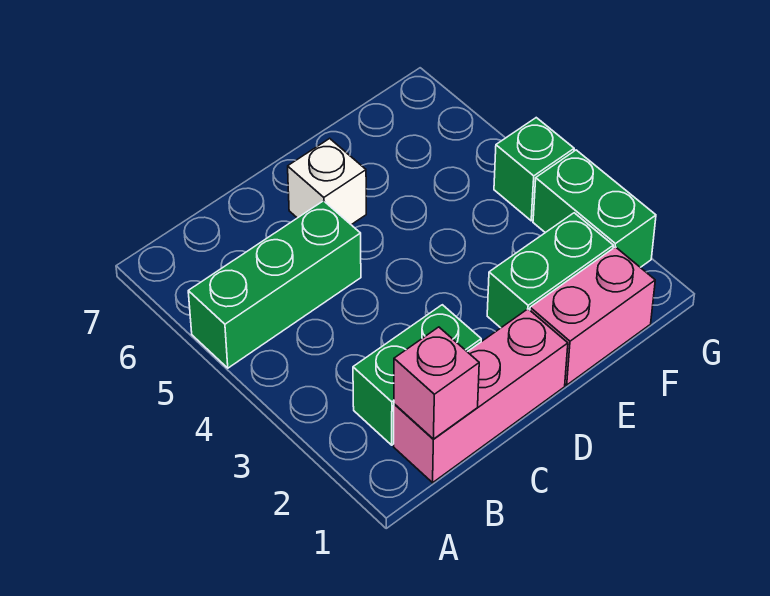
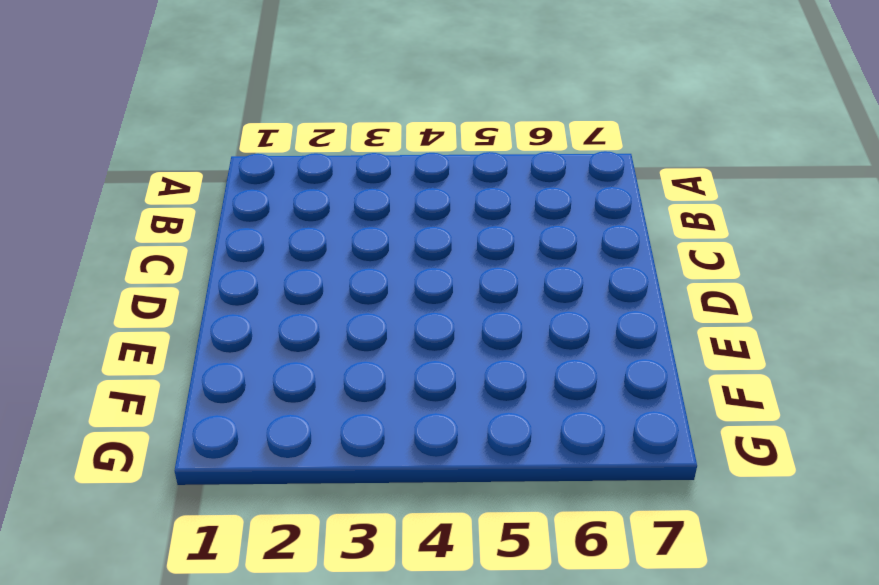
none -> green brick A5:C5 level 1
none -> pink brick B1:D1 level 1

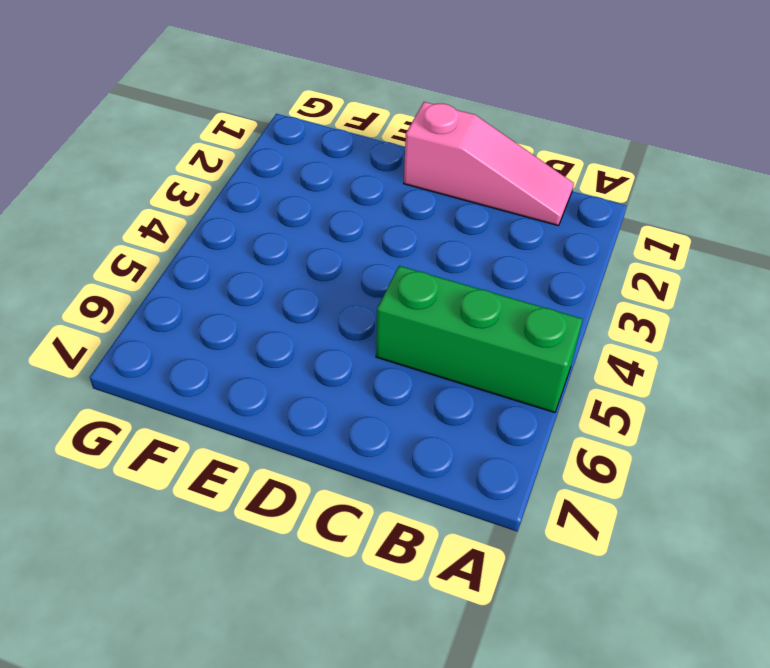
pink slope B1:D1 level 1 top D -> pink brick B1:D1 level 1
none -> green brick B2:C2 level 1
none -> white brick D6 level 1

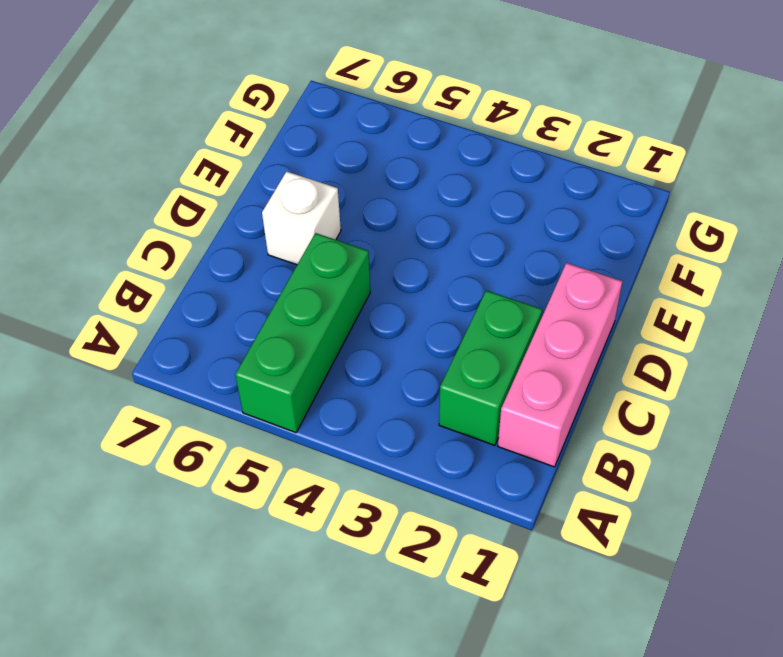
none -> pink brick E1:F1 level 1
none -> green brick E2:F2 level 1

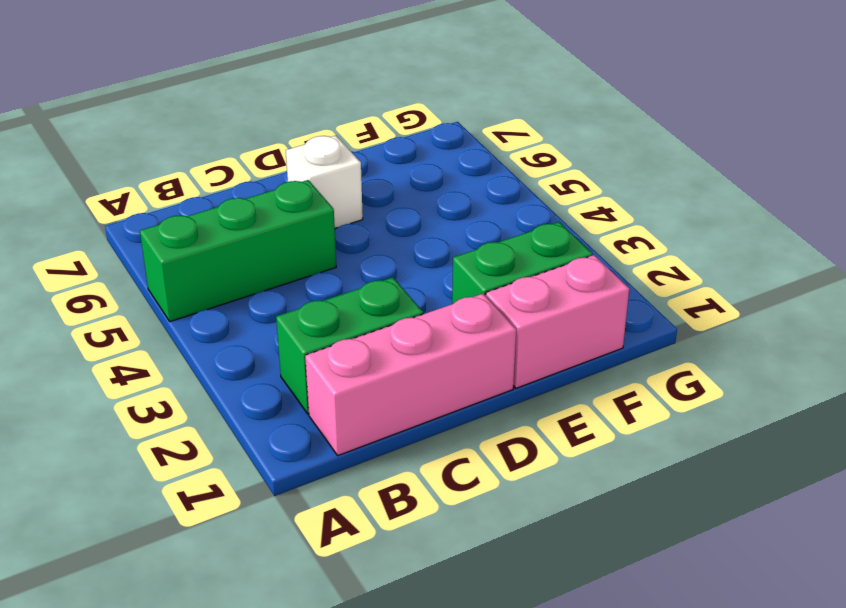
none -> green brick G2:G3 level 1
none -> green brick G4 level 1

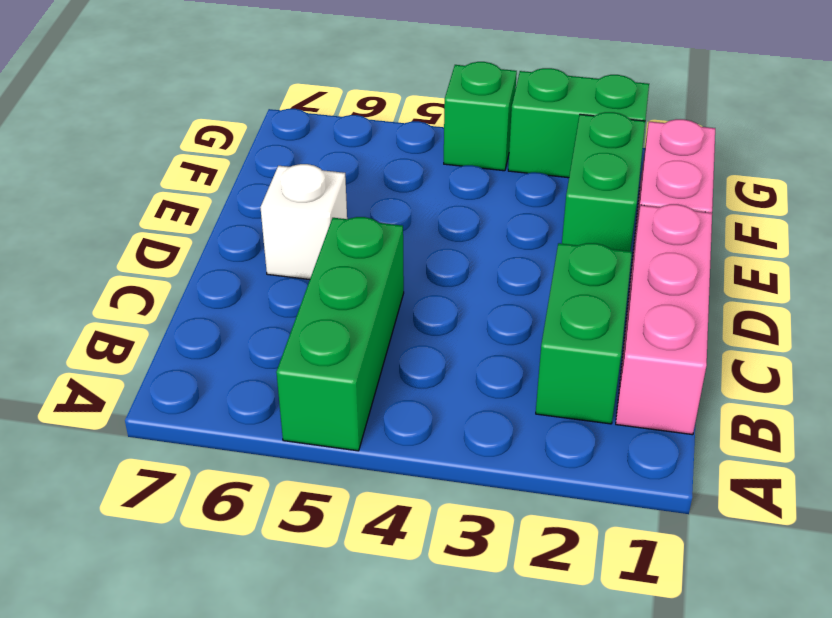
none -> pink brick B1 level 2

